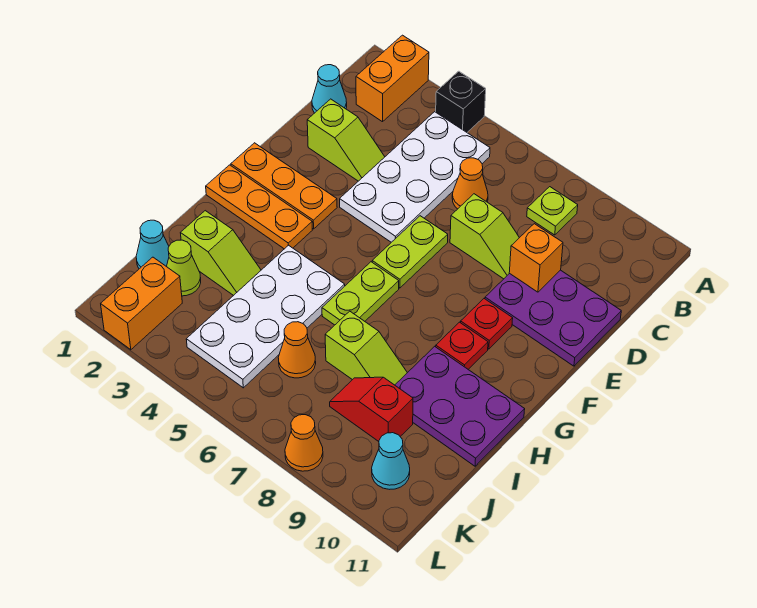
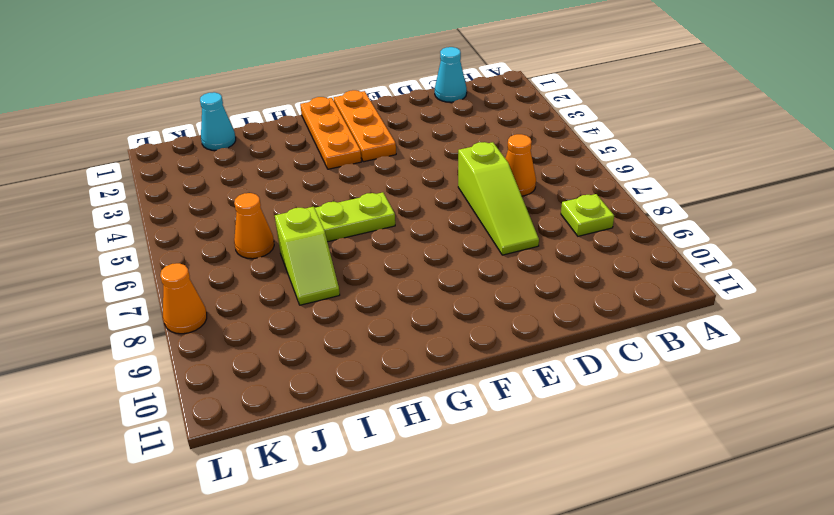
lime slope D6:D8 level 1 top 6 -> lime slope D7:D8 level 1 top 7
none -> orange brick A2:B2 level 1
none -> black brick A4 level 1
none -> white plate B4:E5 level 1

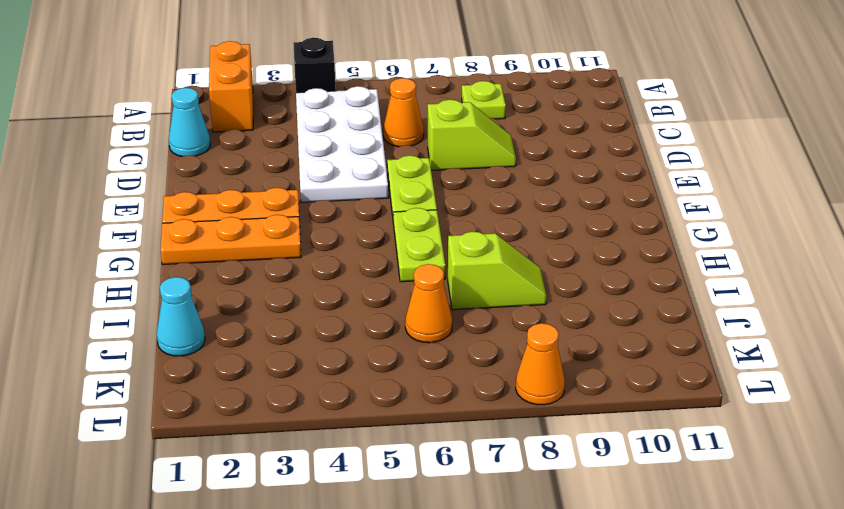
none -> lime slope D2:D3 level 1 top 2
none -> purple plate D9:E11 level 1
none -> red plate F9 level 1

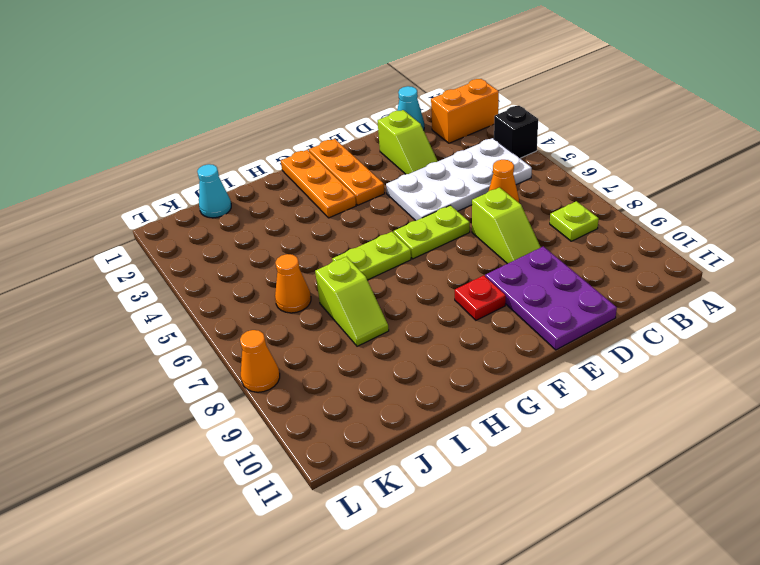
none -> red plate G9 level 1
none -> white plate H4:K5 level 1
none -> purple plate H9:I11 level 1

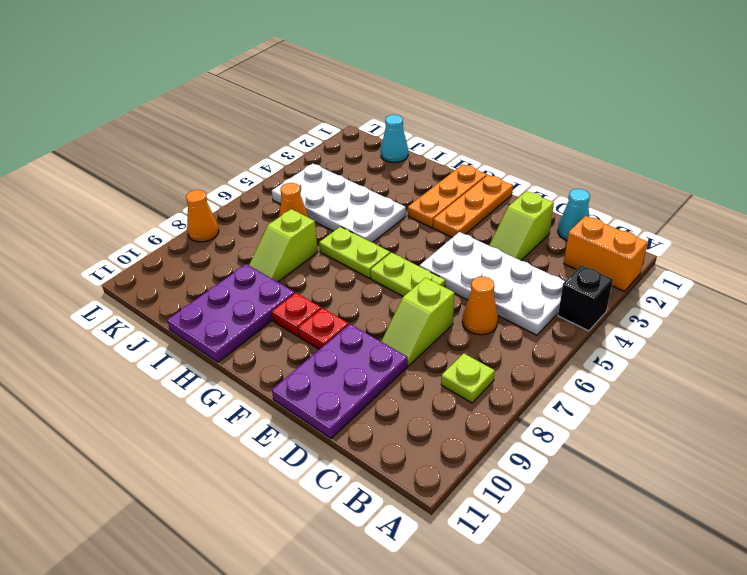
none -> lime slope I2:I3 level 1 top 2
none -> lime cone J2 level 1
none -> red slope J8:J9 level 1 top 9

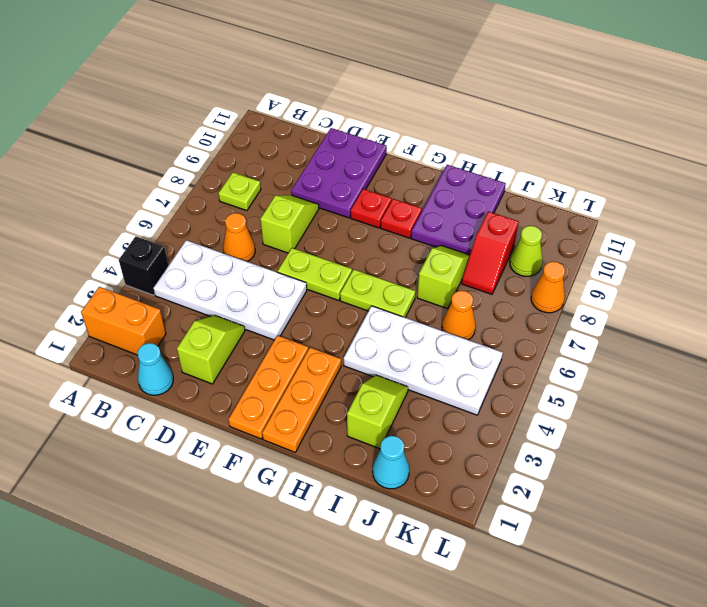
lime cone K9 level 1 -> lime cone J2 level 1
none -> orange brick K2:L2 level 1
none -> cyan cone K10 level 1
none -> orange brick D9 level 2

